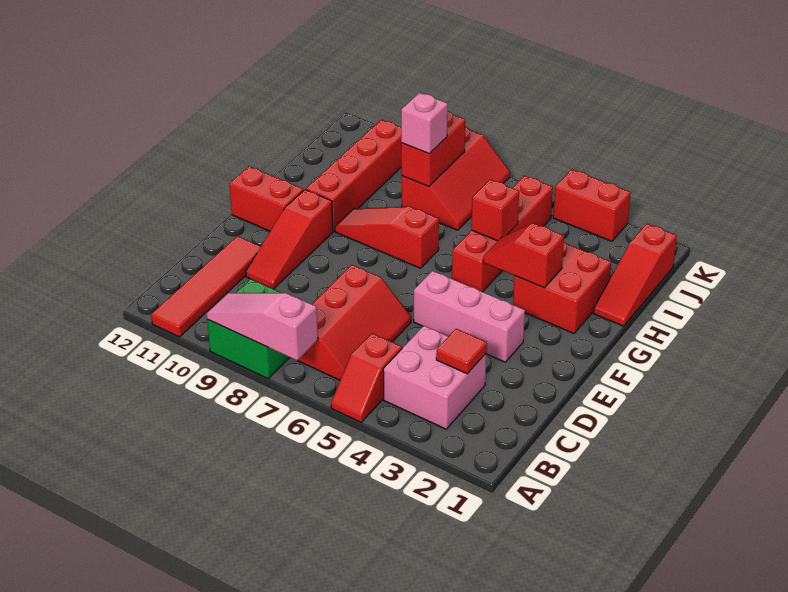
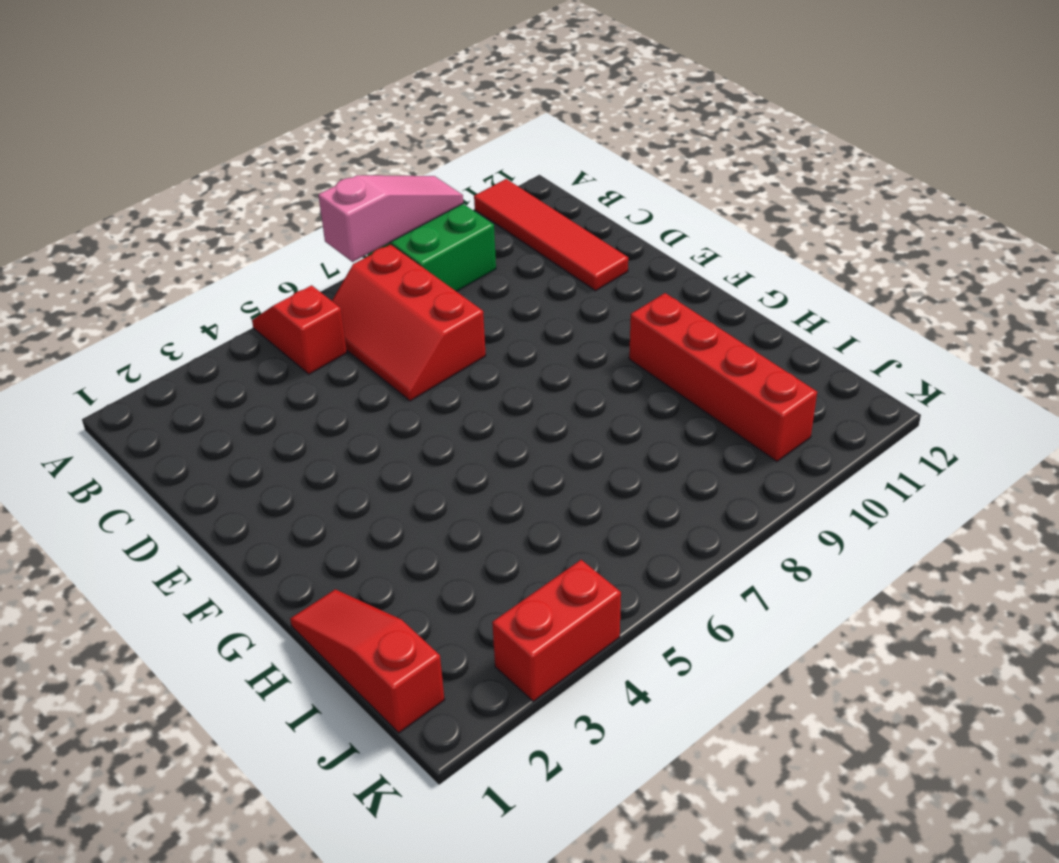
none -> pink brick B3:C4 level 1
none -> red slope D10:F10 level 1 top F
none -> pink brick E3:E5 level 1

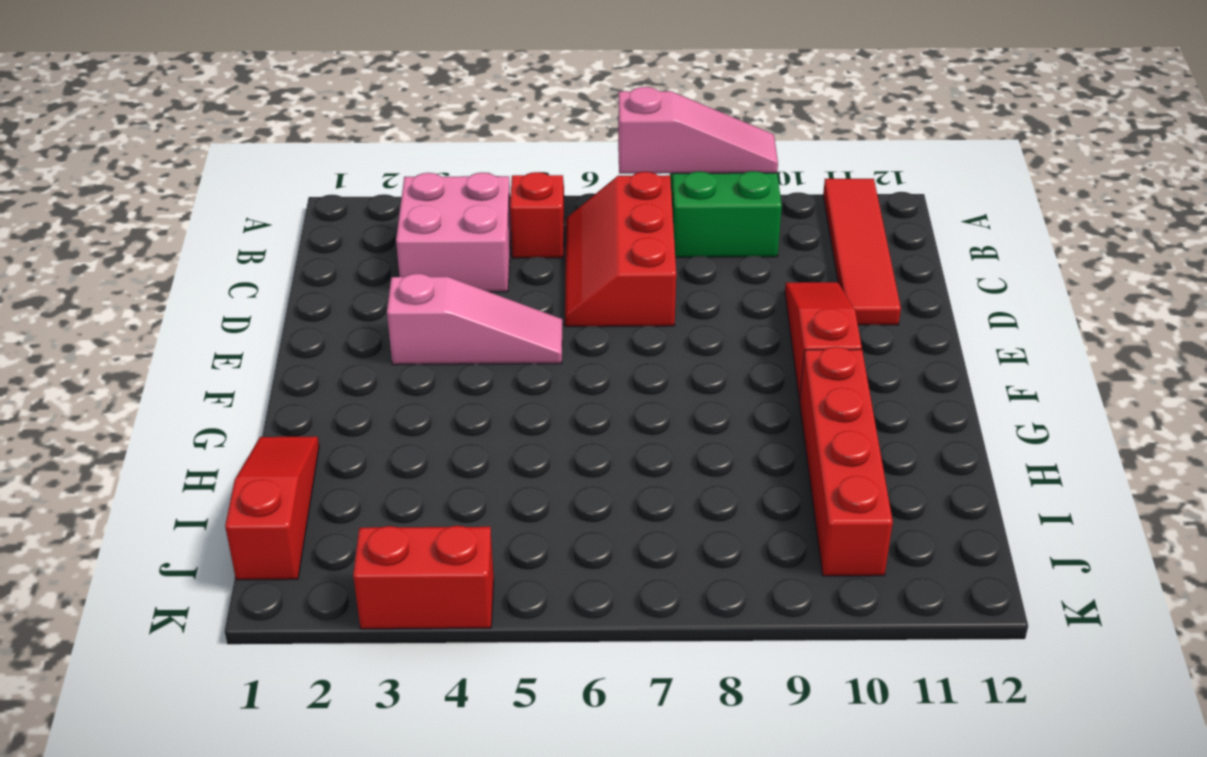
pink slope E3:E5 level 1 top 3 -> pink brick E3:E5 level 1
none -> red brick F11:F12 level 1
none -> red brick G2:H3 level 1
none -> red brick G5:J5 level 1

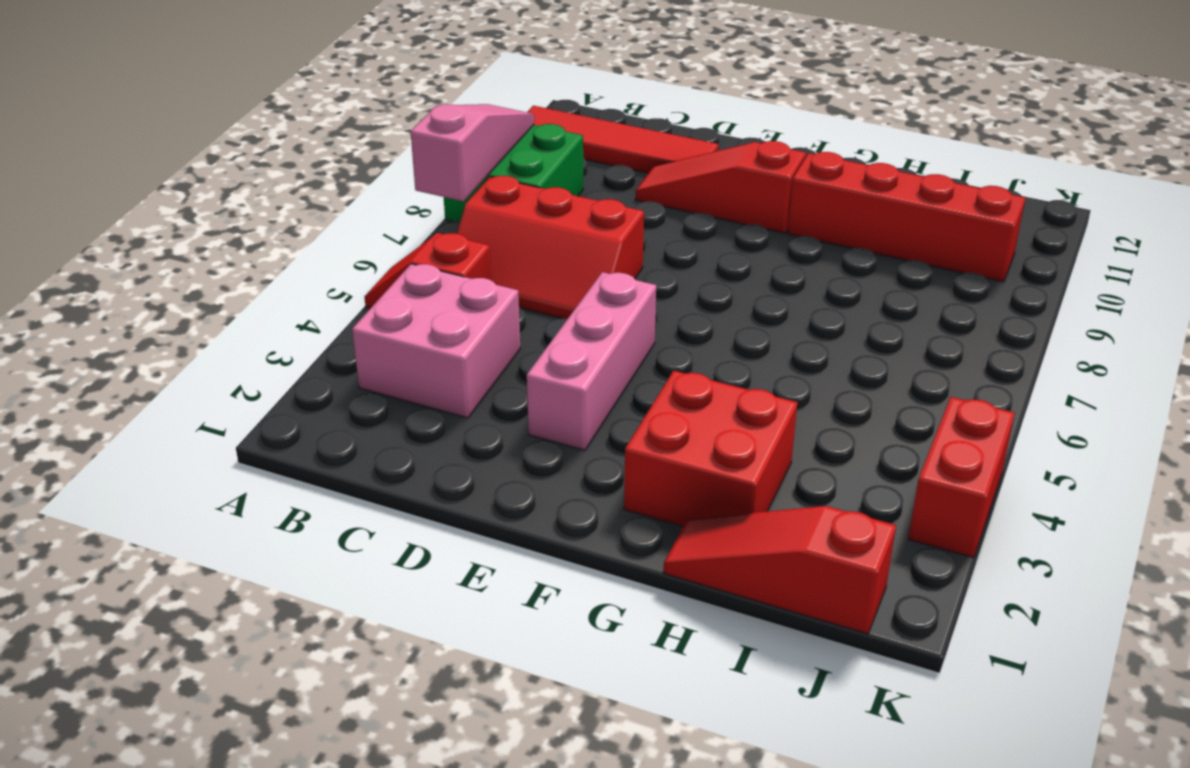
none -> red brick F11:F12 level 1
none -> red brick G5:J5 level 1
none -> red slope G7:G9 level 1 top 7

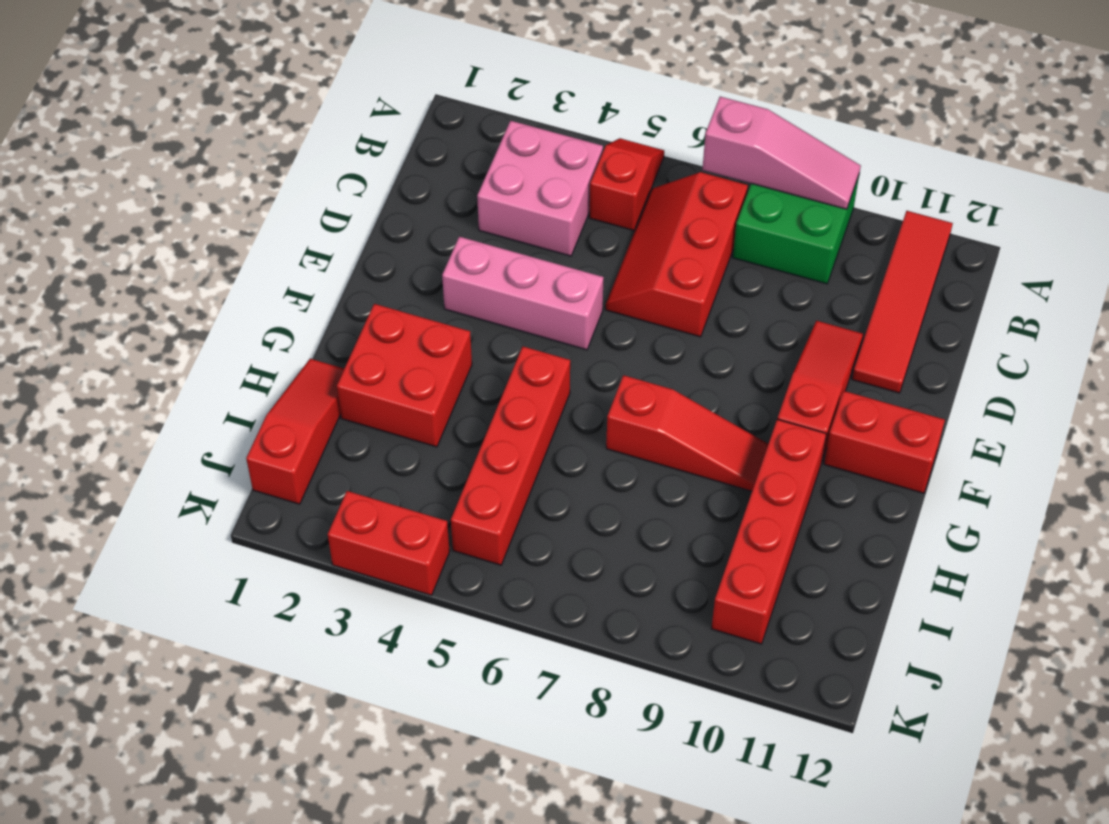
none -> red slope I7:K8 level 1 top 8
none -> red tile C3 level 2
none -> red slope G3:G4 level 2 top 3

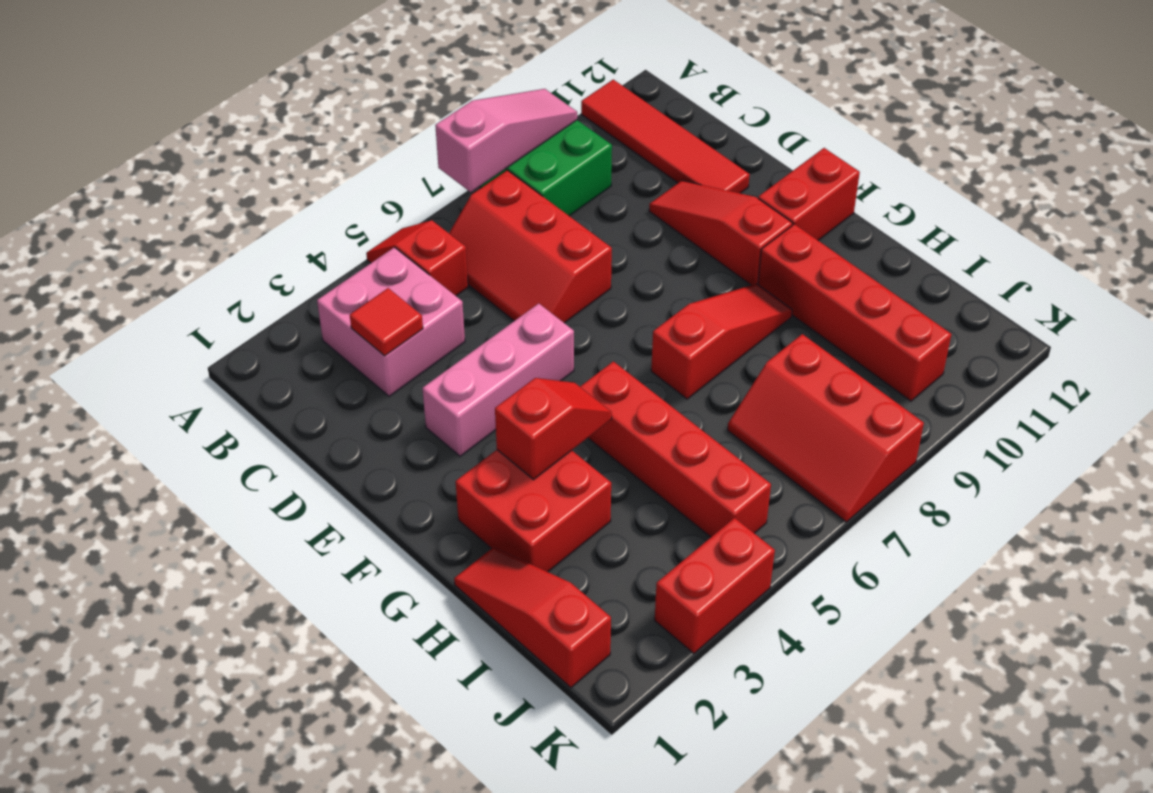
none -> red brick H5 level 2
none -> red brick I8:J8 level 2
none -> pink brick I8 level 3

